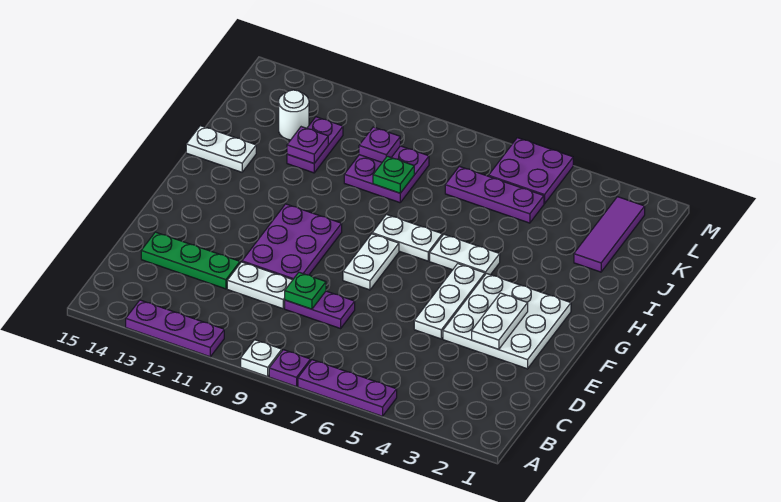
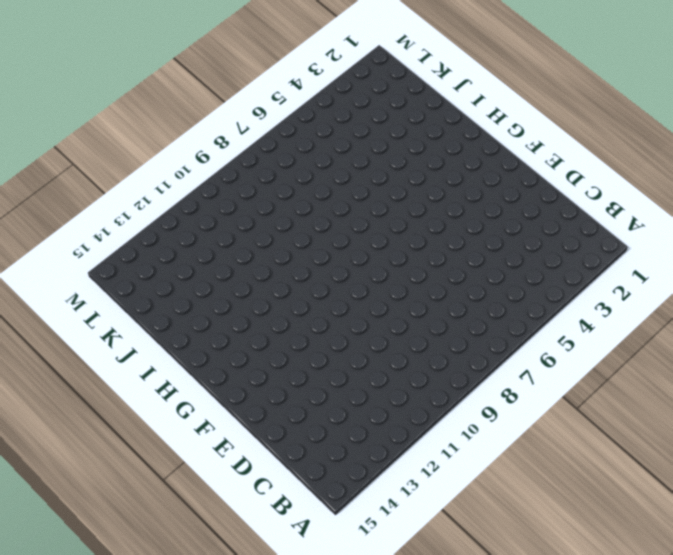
none -> purple plate A5:A7 level 1
none -> purple plate A8 level 1
none -> white plate A9 level 1

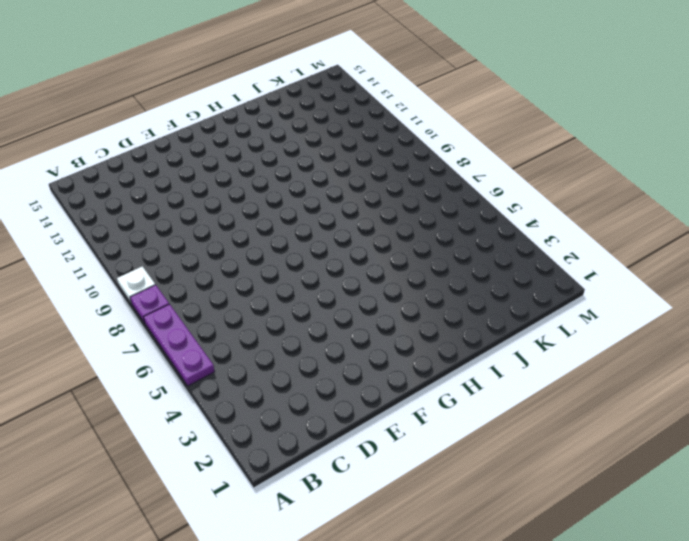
none -> purple plate A11:A13 level 1
none -> purple plate D8:D9 level 1
none -> white plate D10:D11 level 1

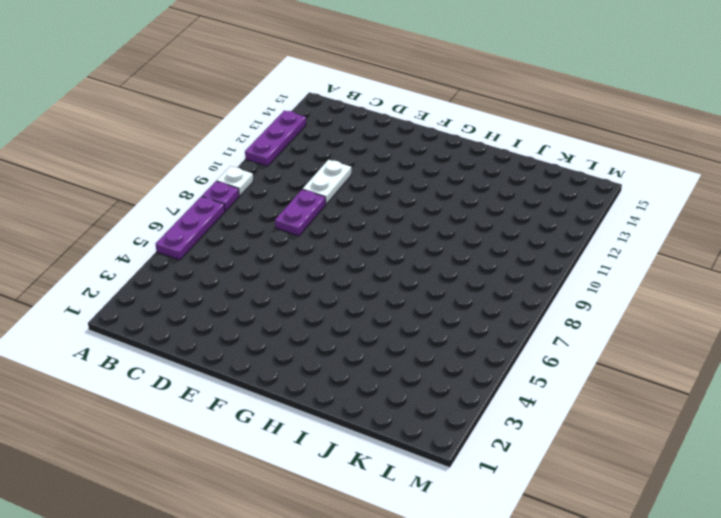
none -> green plate D12:D14 level 1
none -> white plate E2:G4 level 1
none -> white plate E5:G5 level 1

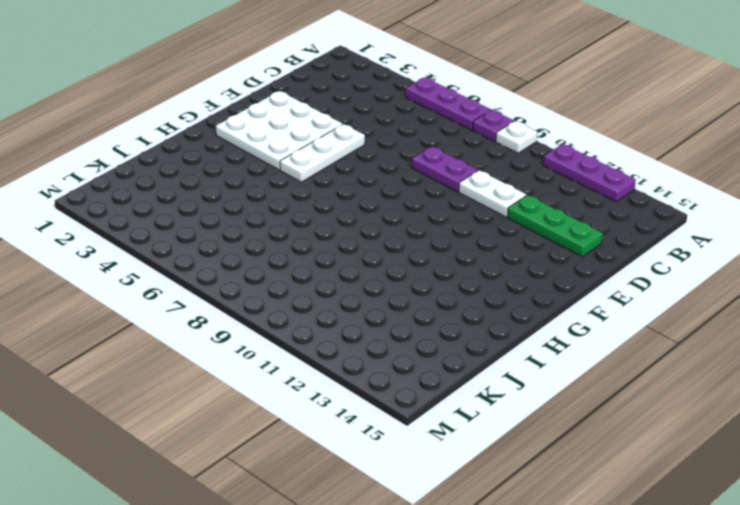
none -> purple plate E10:G11 level 1
none -> white plate F8:G8 level 1
none -> white plate H5:H6 level 1

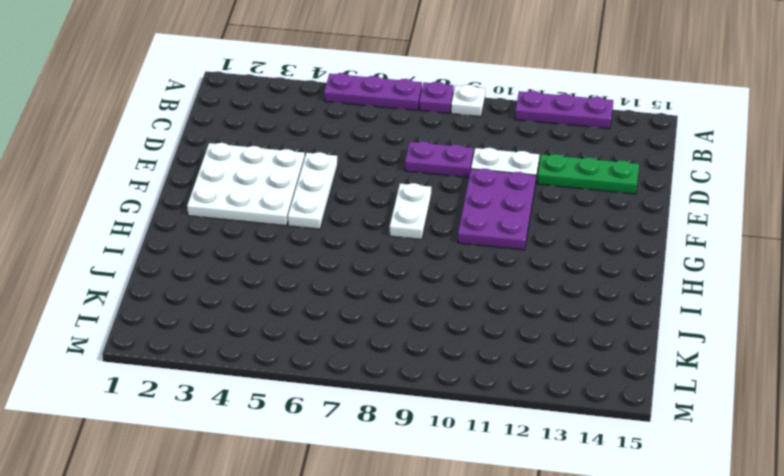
none -> white plate H5:H6 level 1
none -> white plate H7:H8 level 1
none -> white plate I14:I15 level 1

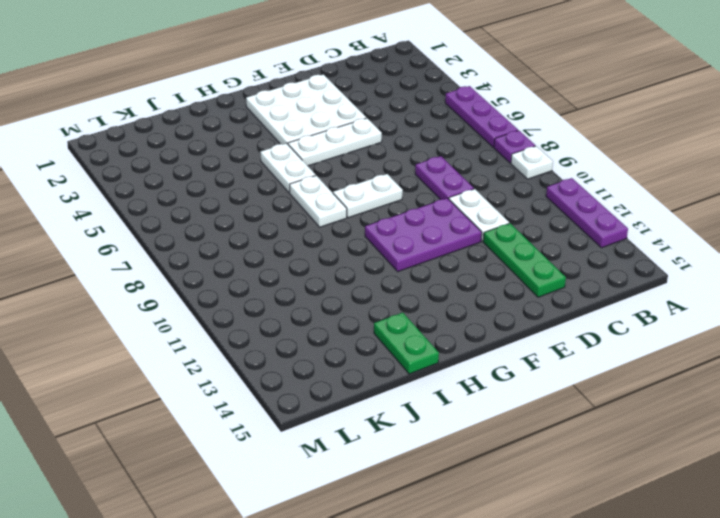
green plate I14:I15 level 1 -> white plate I14:I15 level 1
none -> purple tile J2:L2 level 1
none -> purple plate J9:K10 level 1
none -> purple plate J12:K12 level 1

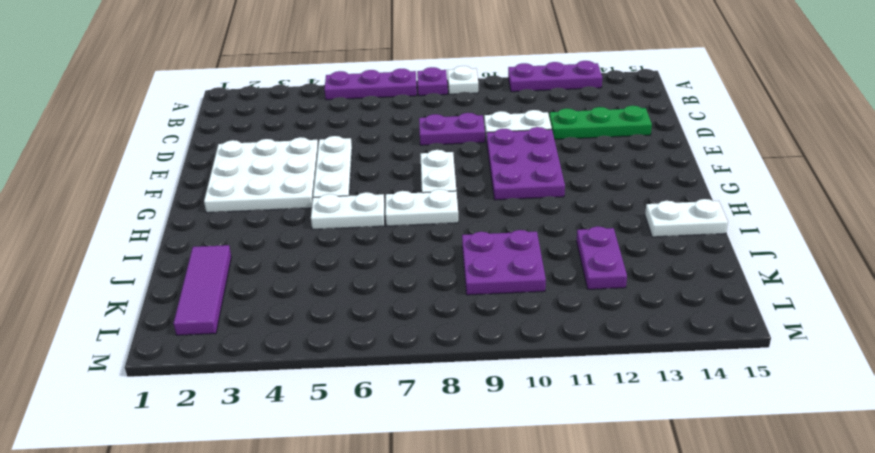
none -> purple plate K5:K7 level 1
none -> white round brick K13 level 1
none -> purple plate L5:M6 level 1

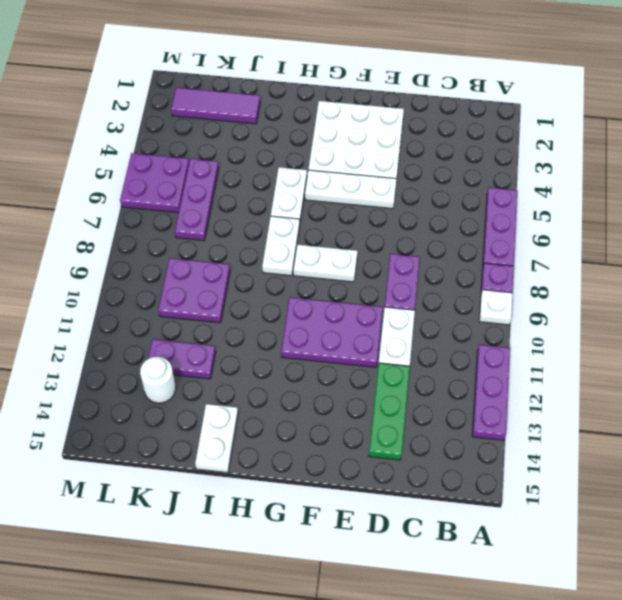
none -> green plate D9 level 2
none -> white plate E3:F3 level 2
none -> green plate J9 level 2

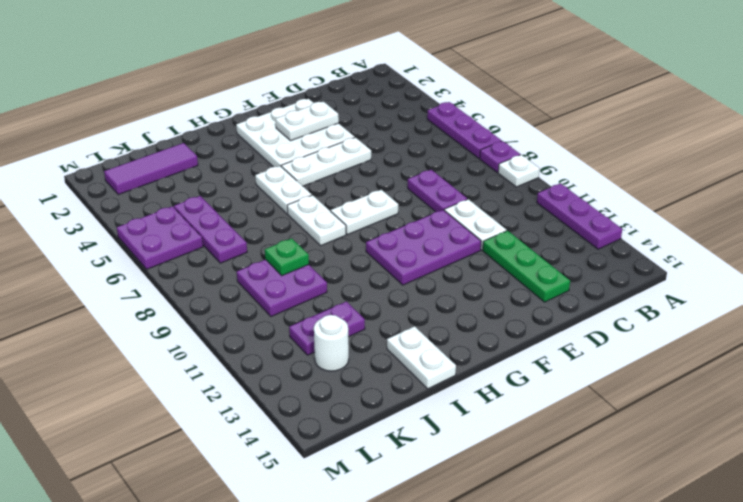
none -> green plate D9 level 2
none -> purple plate J12 level 2
none -> purple plate K10 level 2

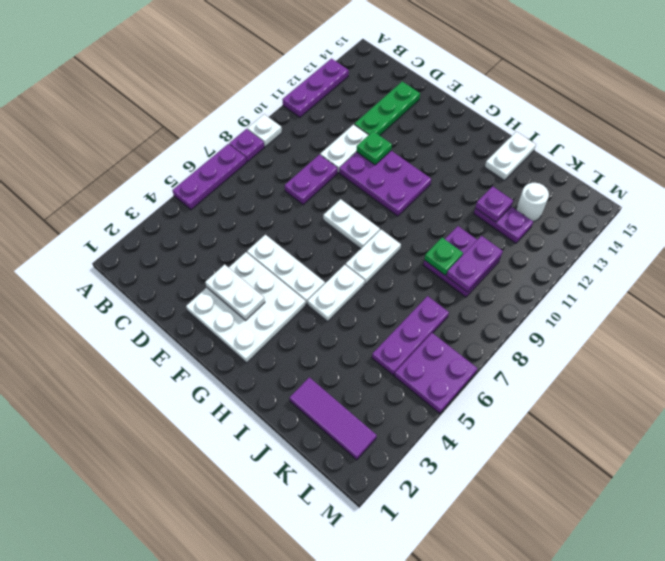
green plate E11 level 2 -> green plate D9 level 2
purple plate K9:K10 level 2 -> purple plate K10 level 2

